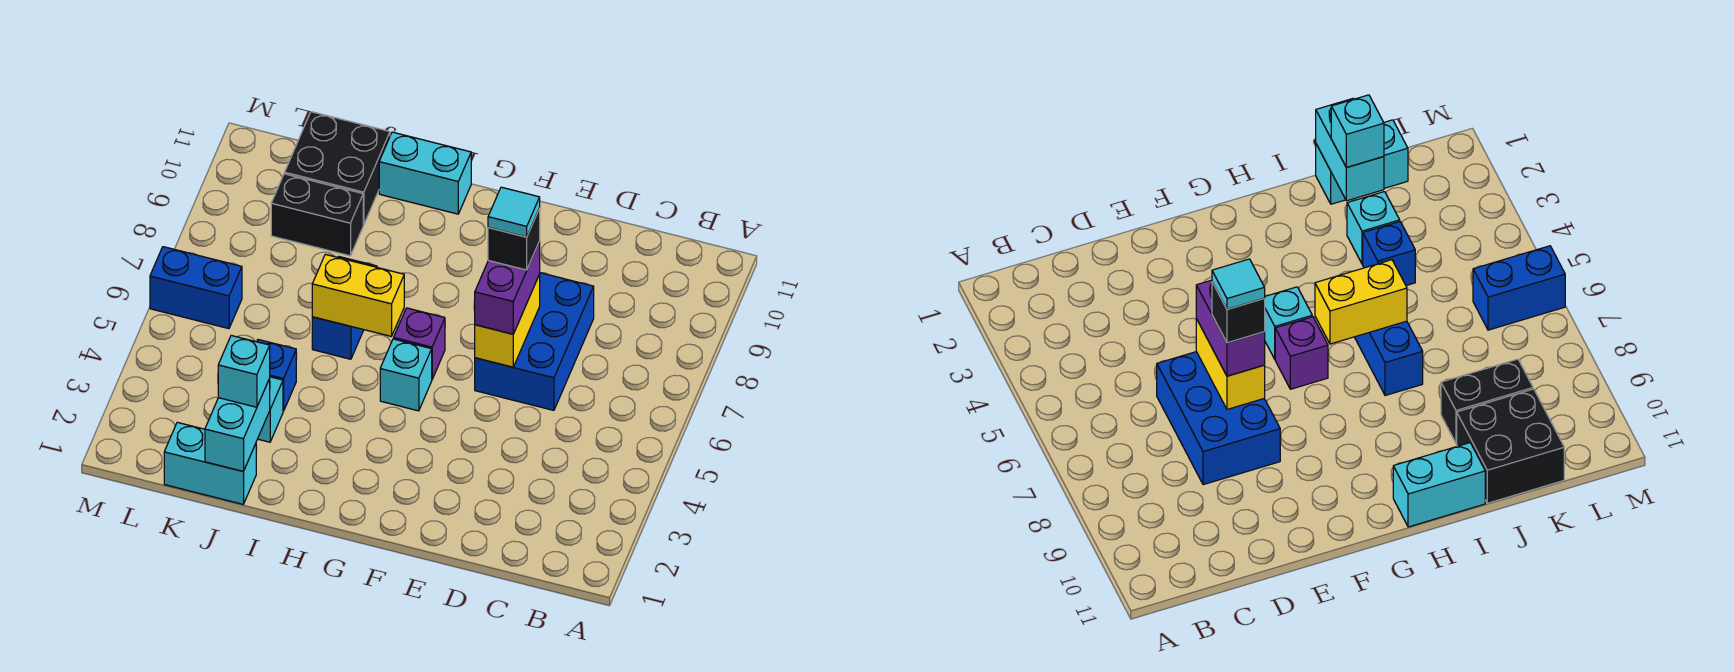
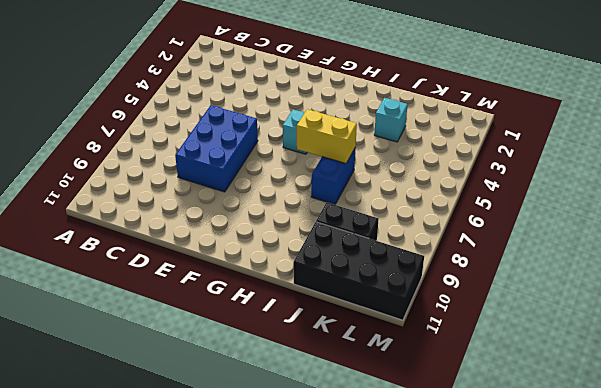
black brick J10:M11 level 1 -> black brick J10:K11 level 1
none -> purple brick G6 level 1
none -> cyan brick H11:I11 level 1
none -> cyan brick J1:K1 level 1

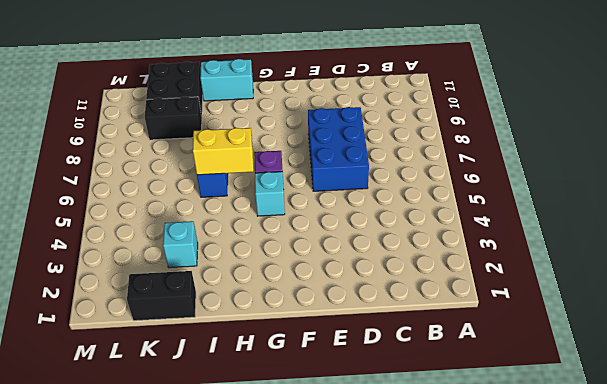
black brick J1:K1 level 1 -> cyan brick J1:K1 level 1
none -> blue brick J4 level 1
none -> blue brick L6:M6 level 1
none -> yellow brick E6:E7 level 2

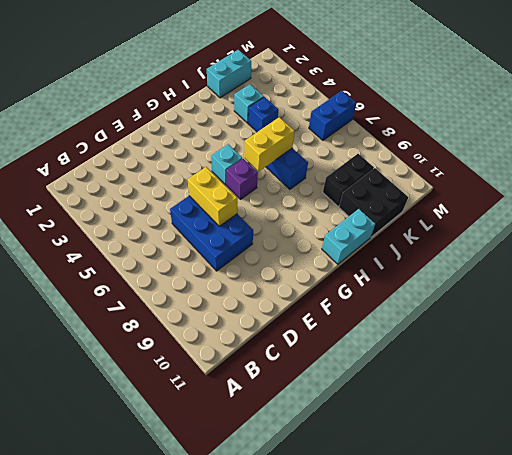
none -> cyan brick J1:J2 level 2
none -> purple brick E6:E7 level 3
none -> cyan brick J2 level 3

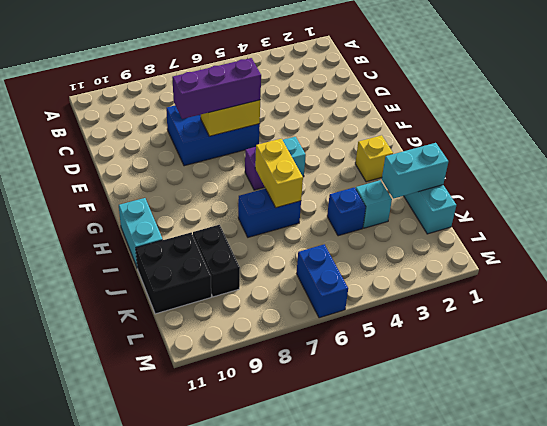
purple brick E6:E8 level 3 -> purple brick E6:E7 level 3
yellow brick H2 level 1 -> none
none -> cyan brick J2 level 3
none -> black brick E7 level 4
none -> cyan tile E7 level 5

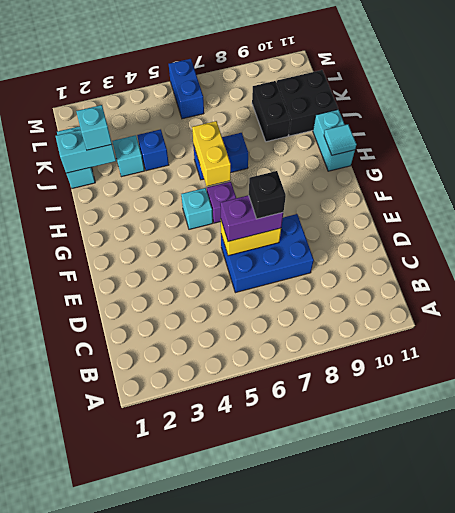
cyan tile H11 level 2 -> cyan tile E7 level 5

